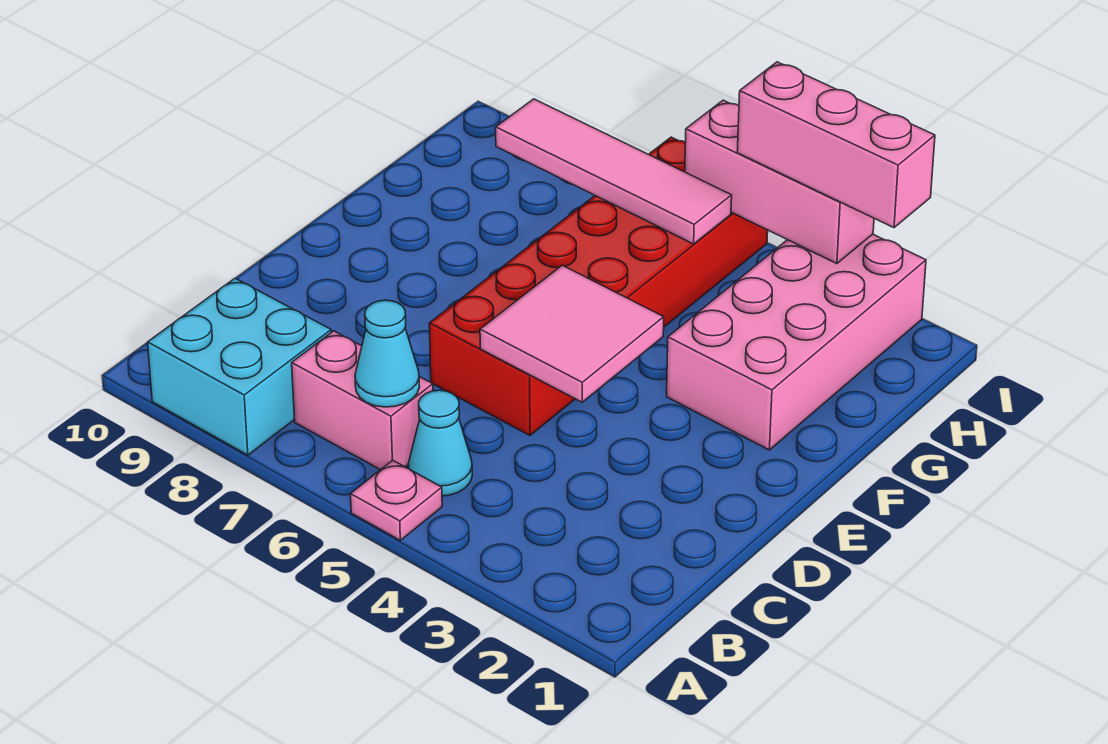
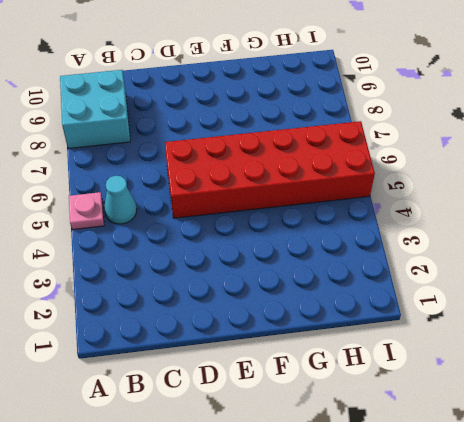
none -> pink brick B6:B7 level 1
none -> pink brick F2:I3 level 1

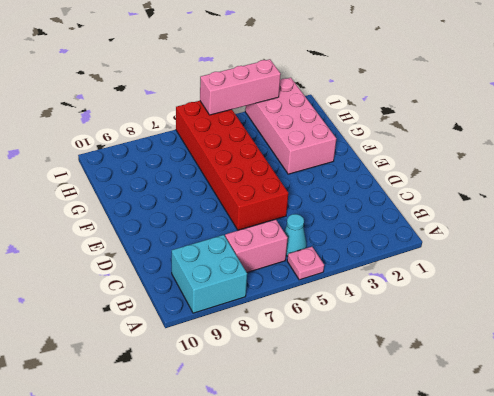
none -> cyan cone B6 level 2
none -> pink tile D4:E5 level 2

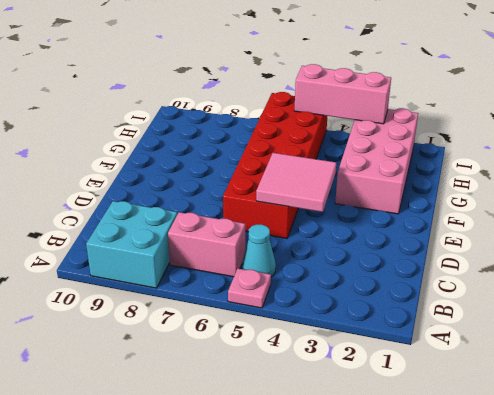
none -> cyan cone B6 level 2
none -> pink tile H5:H8 level 2

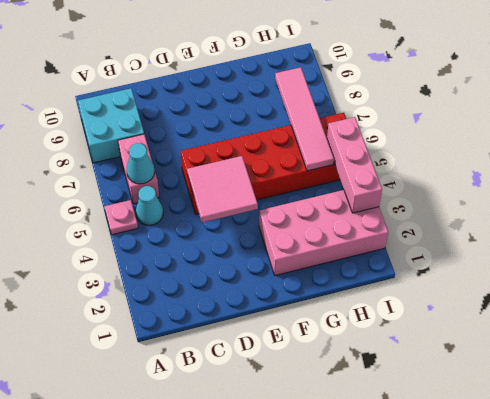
none -> pink brick I2:I4 level 3

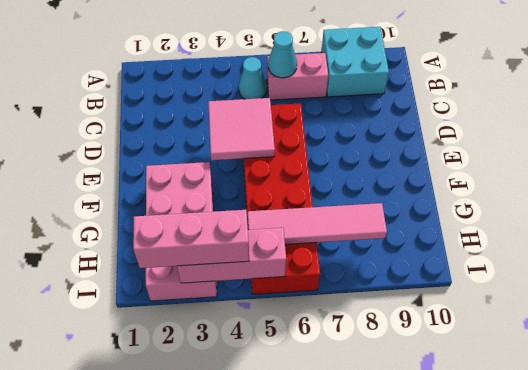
none -> pink plate A5 level 1

